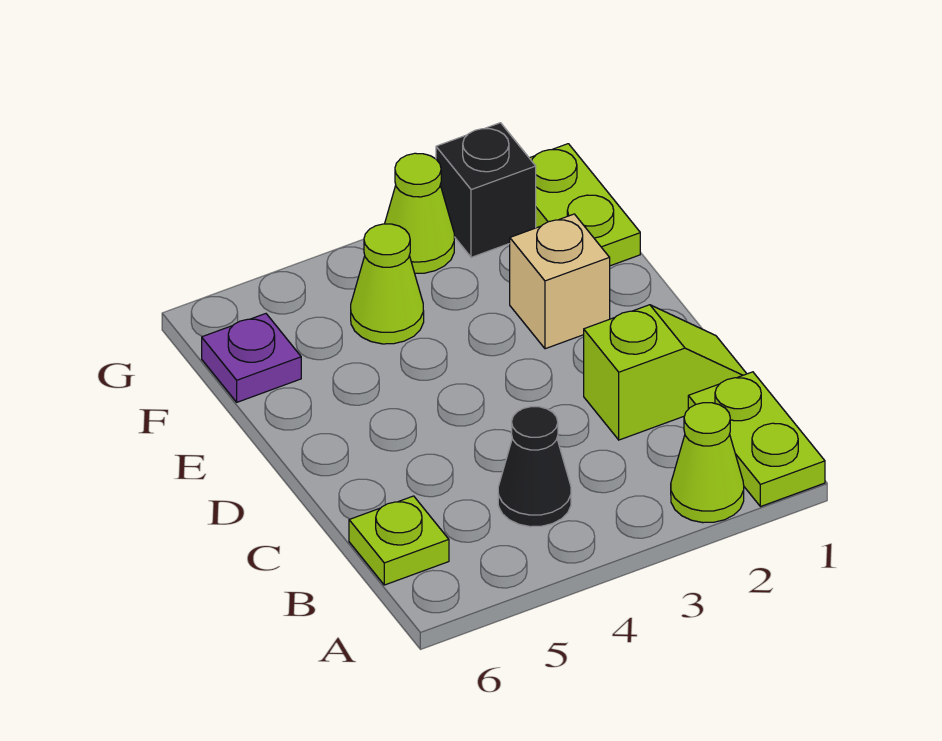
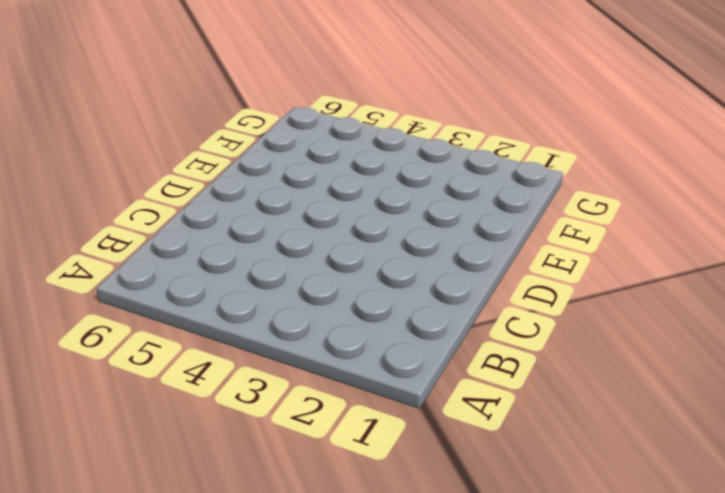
none -> lime plate A1:B1 level 1
none -> lime cone A2 level 1

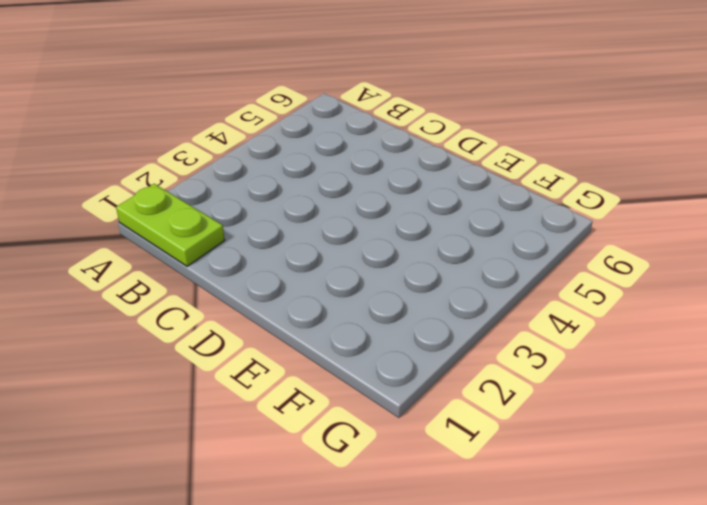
none -> lime cone A2 level 1
none -> black cone B4 level 1

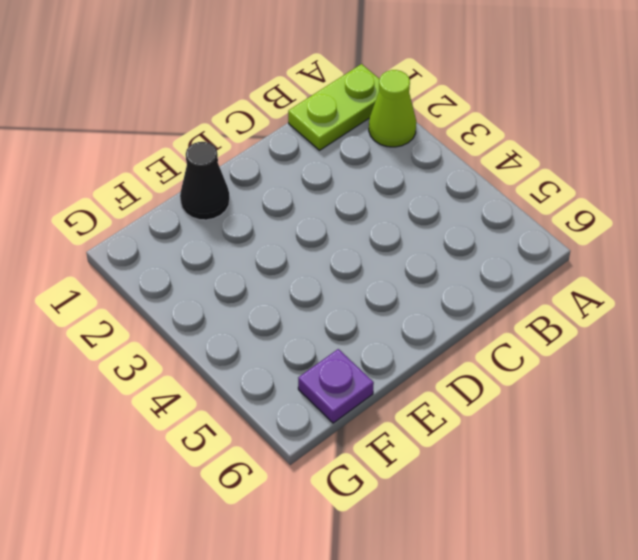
black cone E1 level 1 -> black cone B4 level 1
none -> lime plate B6 level 1
none -> lime slope C1:C2 level 1 top 2

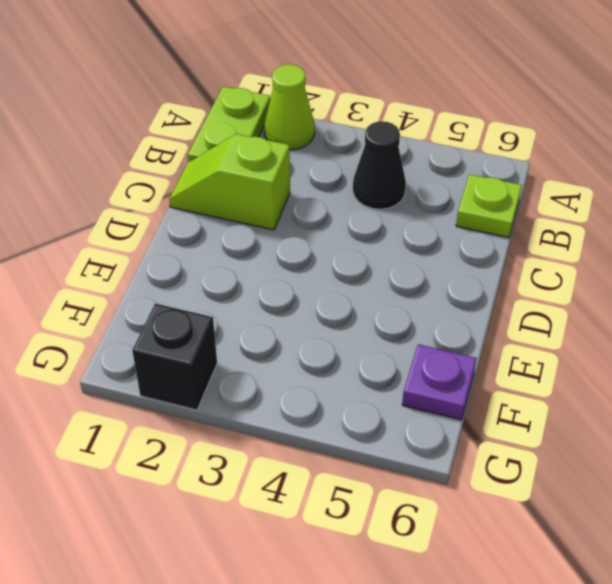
none -> tan brick E2 level 1
none -> lime plate F1:G1 level 1

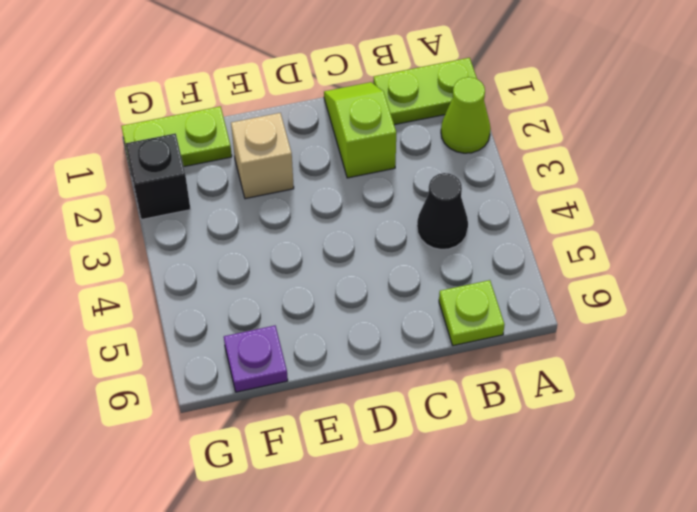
none -> lime cone F4 level 1
none -> lime cone G3 level 1

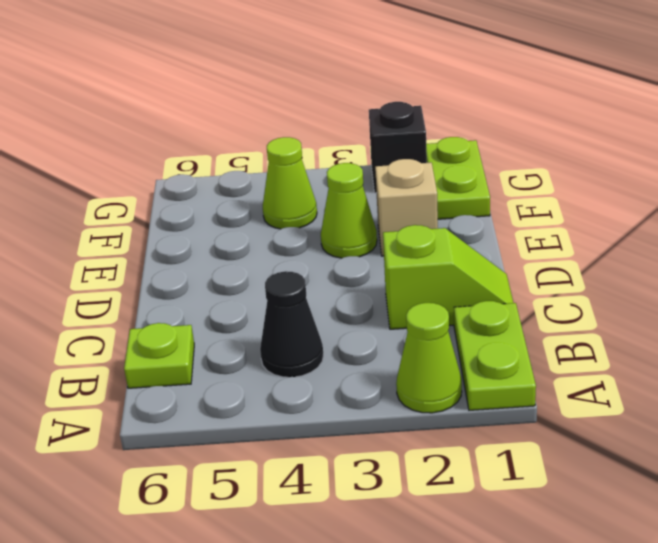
lime cone E3 level 1 -> lime cone G3 level 1
none -> purple plate F6 level 1

